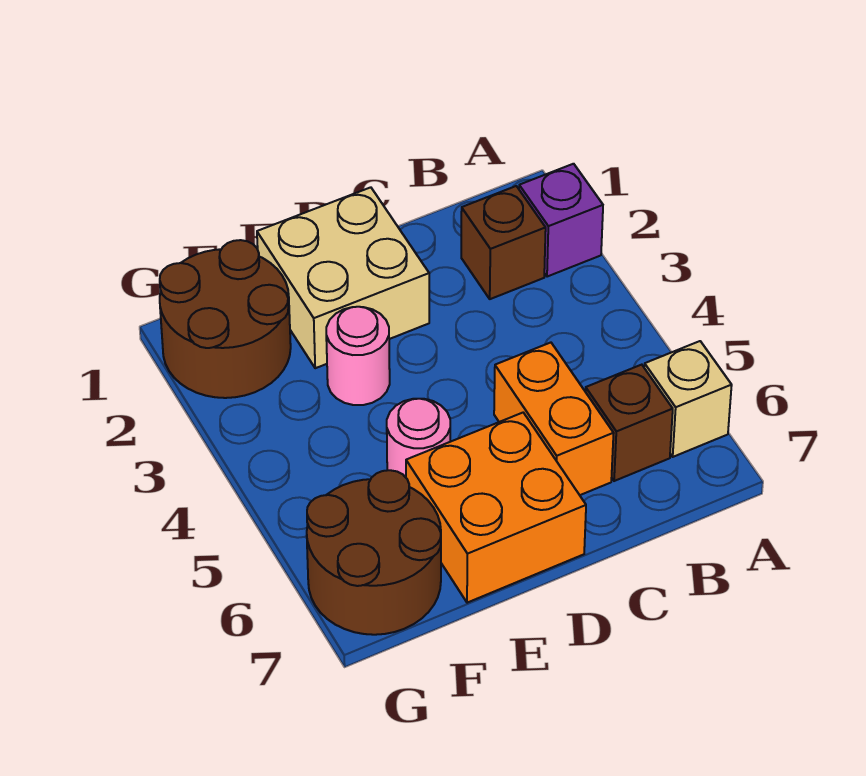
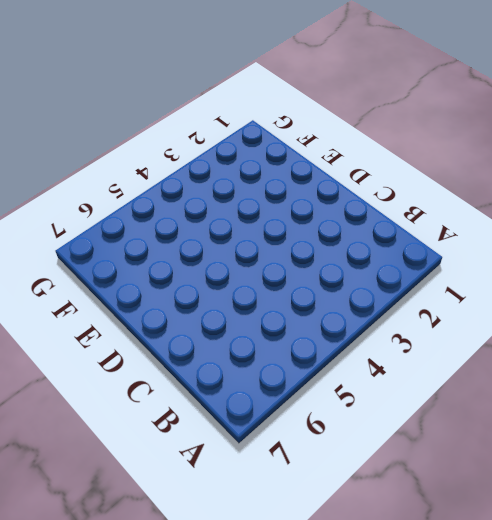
none -> purple brick A2 level 1
none -> tan brick A6 level 1

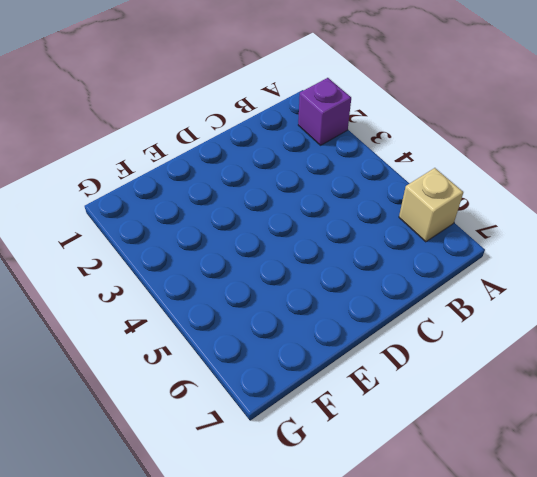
none -> brown brick B2 level 1
none -> brown brick B6 level 1

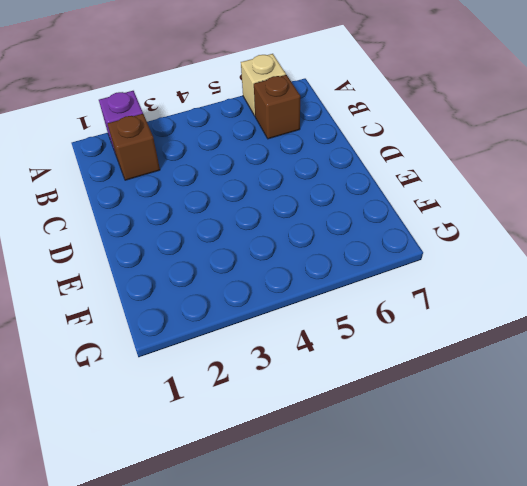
none -> orange brick C5:C6 level 1
none -> tan brick D1:E2 level 1

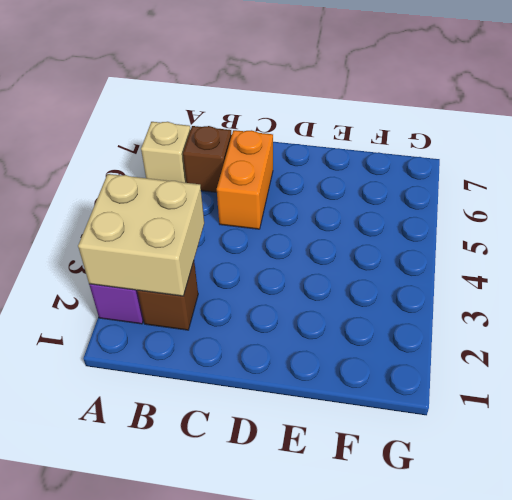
tan brick A2:B3 level 2 -> tan brick D1:E2 level 1
none -> orange brick D6:E7 level 1
none -> pink round brick E3 level 1

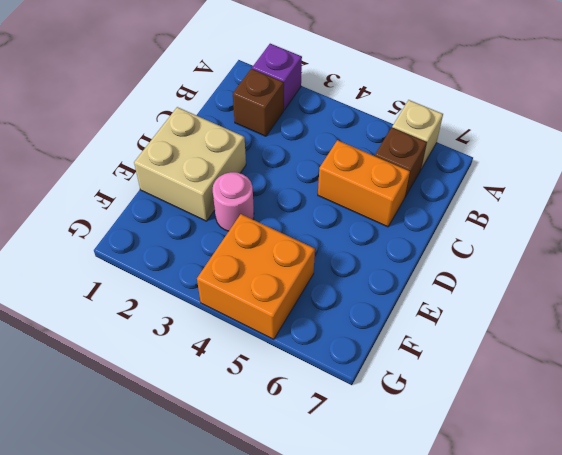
orange brick F4:G5 level 1 -> orange brick D6:E7 level 1
none -> pink round brick E5 level 1
none -> brown round brick F1:G2 level 1

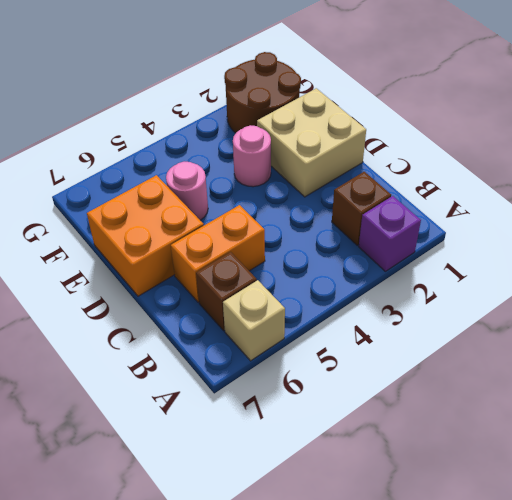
none -> brown round brick F6:G7 level 1

